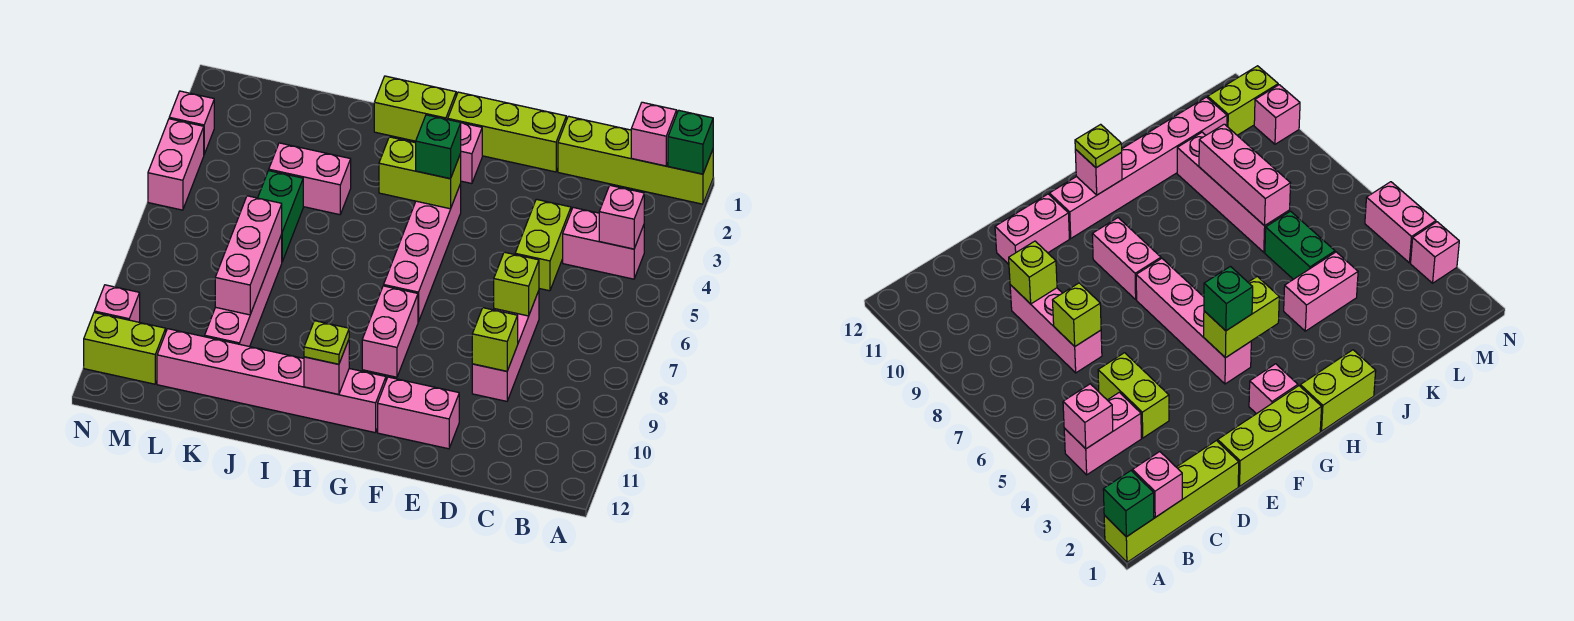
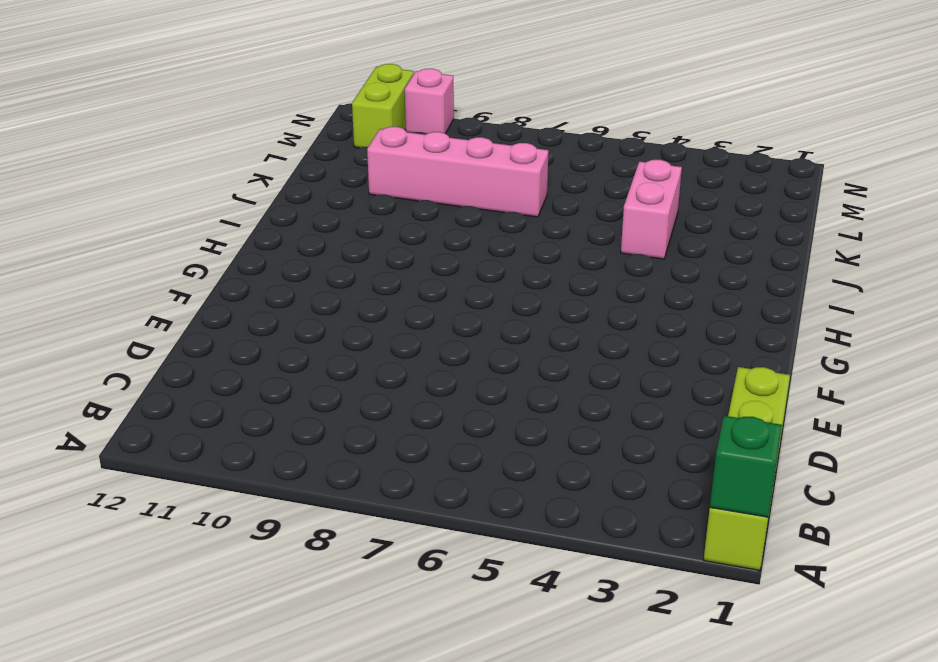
none -> pink brick B4:C4 level 1
none -> lime brick D4:D5 level 1
none -> pink brick D7:D9 level 1

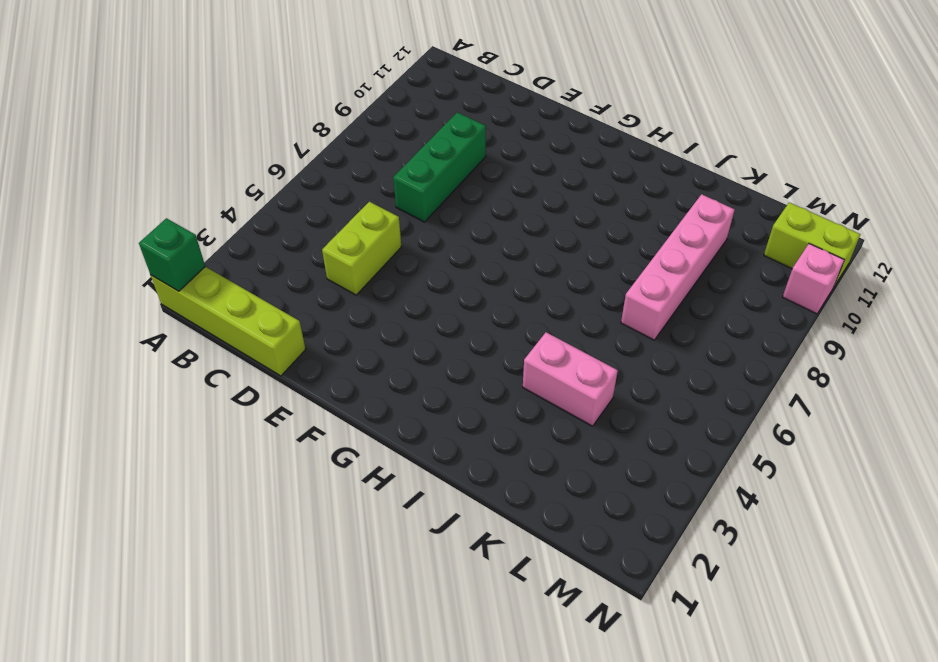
green brick D7:D9 level 1 -> pink brick D7:D9 level 1
none -> pink brick B4:C4 level 1
none -> lime brick E1:G1 level 1
none -> pink brick E11:F11 level 1

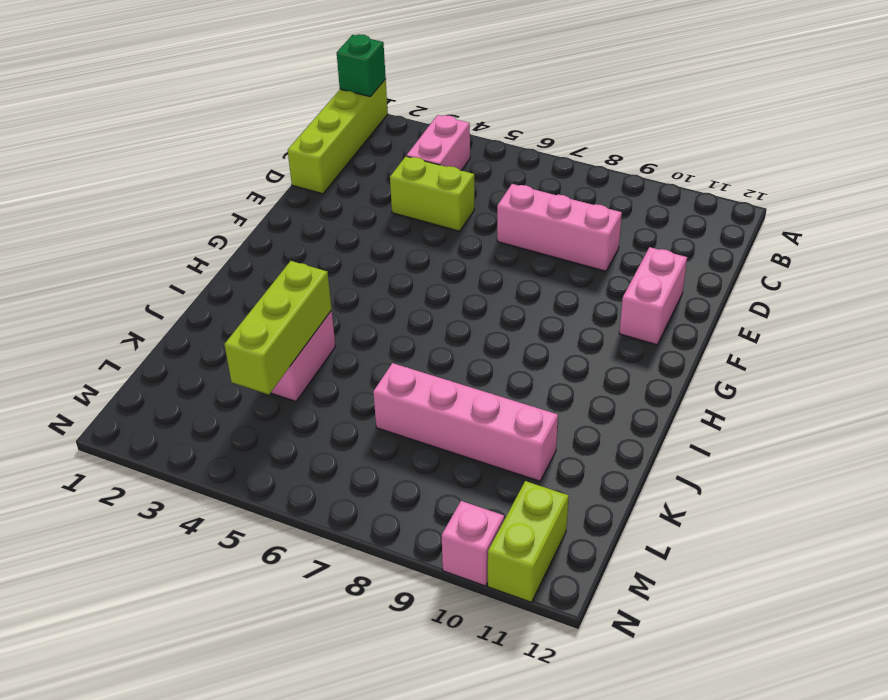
lime brick J4:L4 level 2 -> lime brick E1:G1 level 1
none -> pink brick G2 level 1
none -> pink brick G4:G7 level 1
none -> pink brick G8:G9 level 1

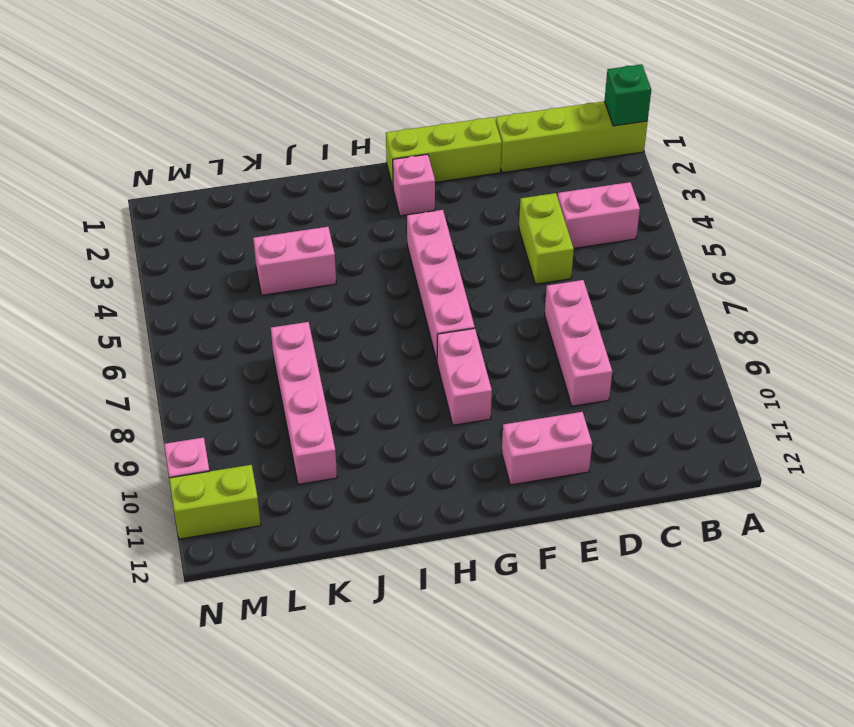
none -> pink brick G11:L11 level 1
none -> lime brick H1:I1 level 1
none -> green brick K5:K6 level 1

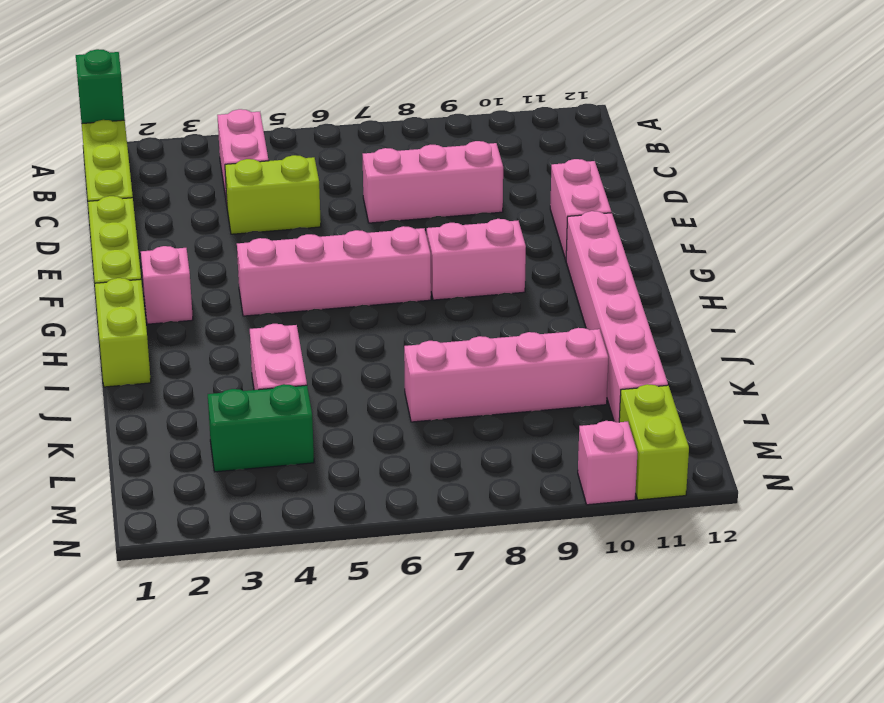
green brick L3:L4 level 1 -> green brick K5:K6 level 1
none -> pink brick N3 level 1
none -> pink brick N4:N5 level 1
none -> pink brick B1 level 2

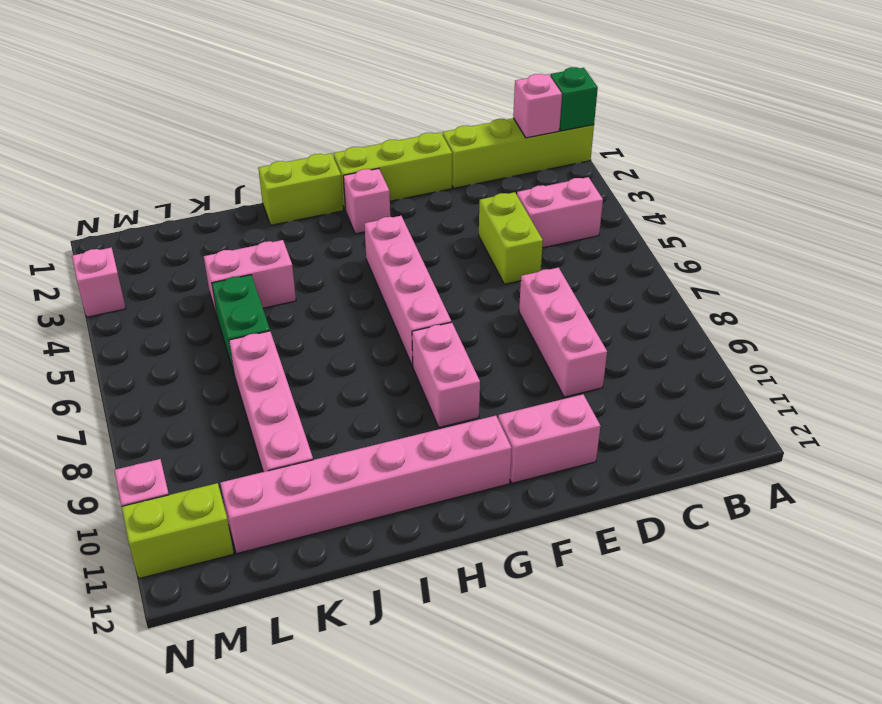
none -> pink brick N4:N5 level 1
none -> pink brick B4 level 2
none -> lime brick D7 level 2

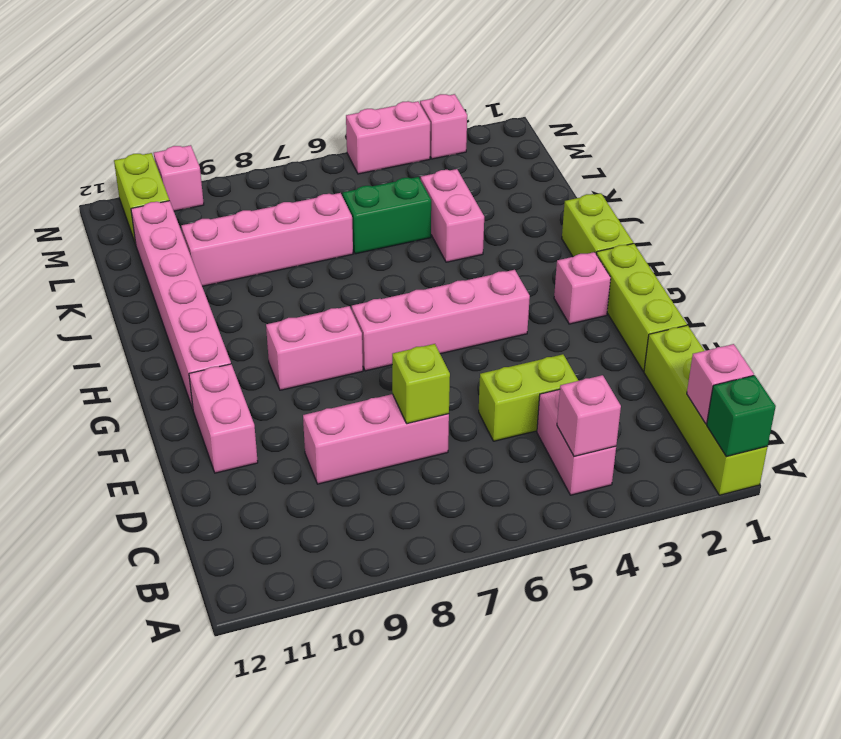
none -> lime brick D9 level 2
none -> lime brick G4:H4 level 2
none -> pink brick H11 level 2

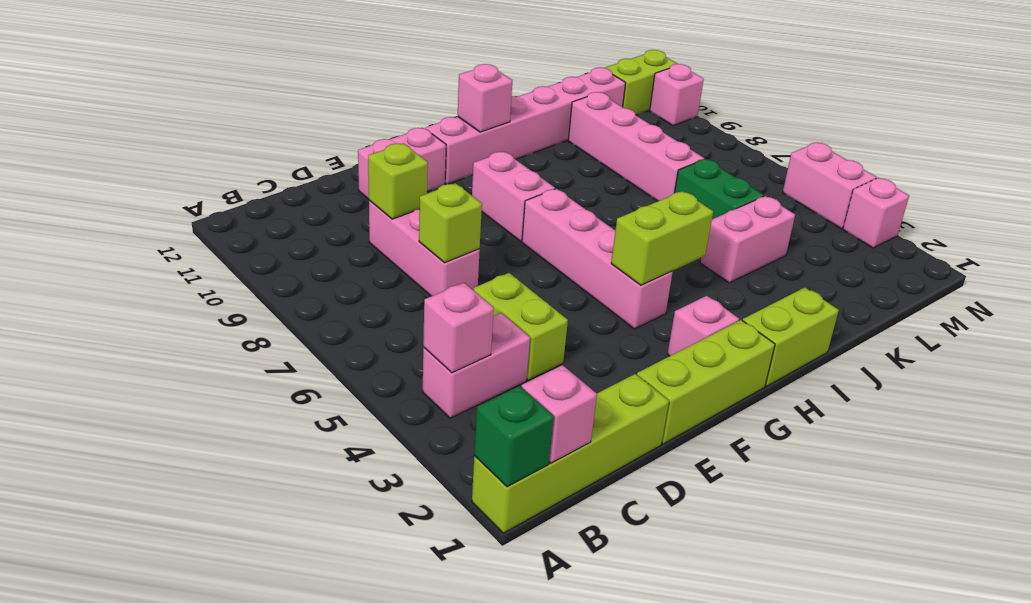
none -> pink brick K7:K9 level 2
none -> green brick G4 level 3
none -> lime plate H11 level 3

